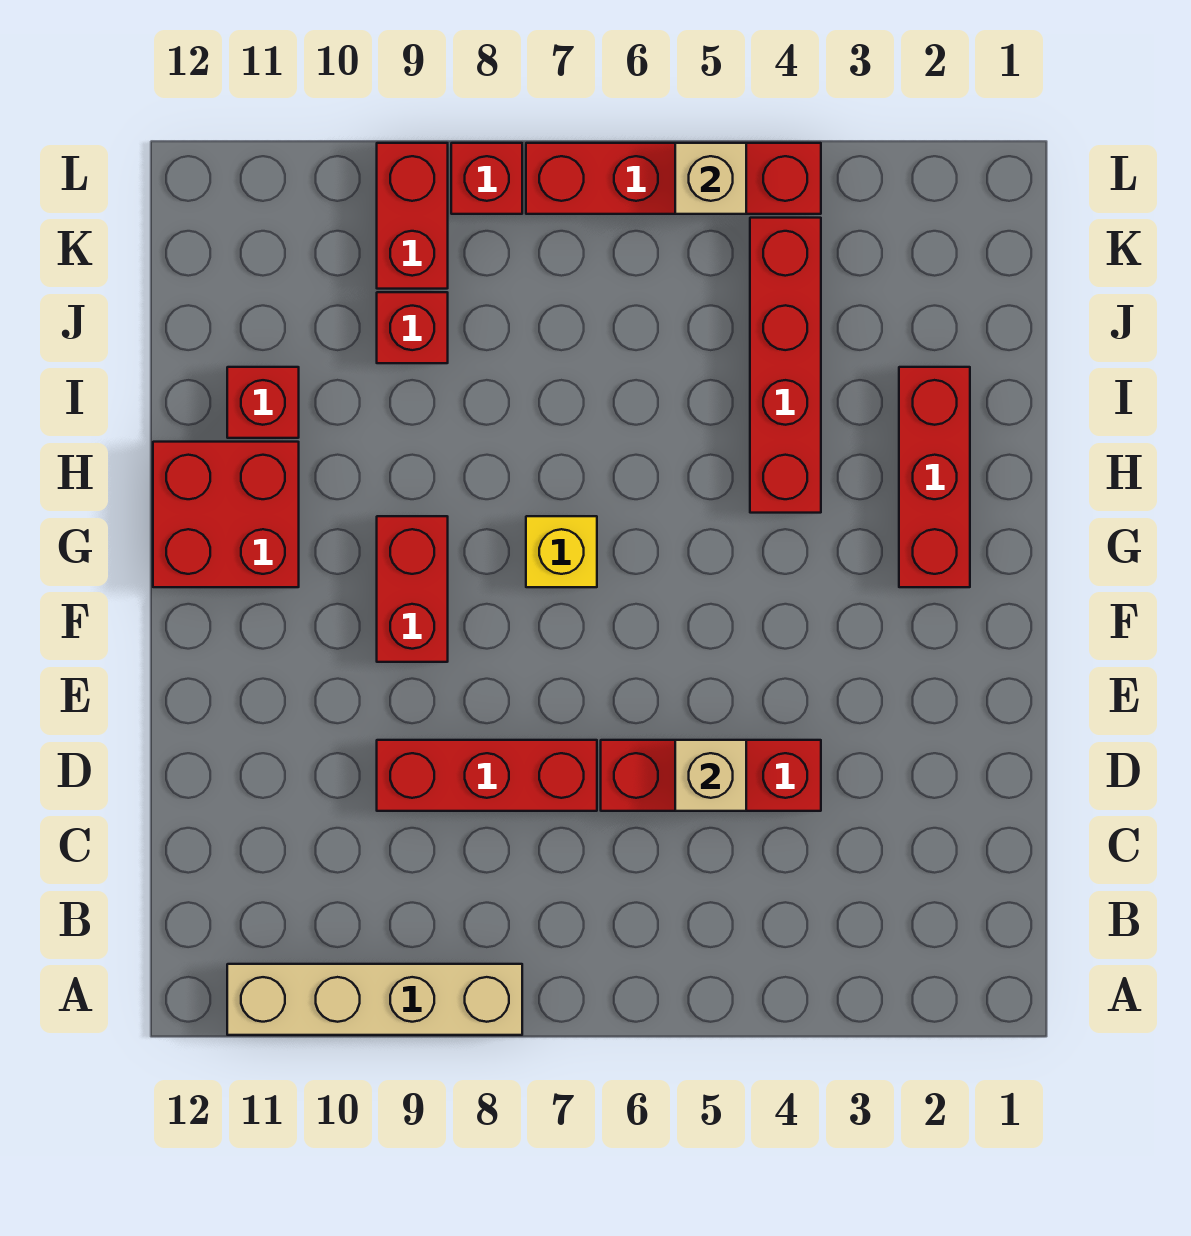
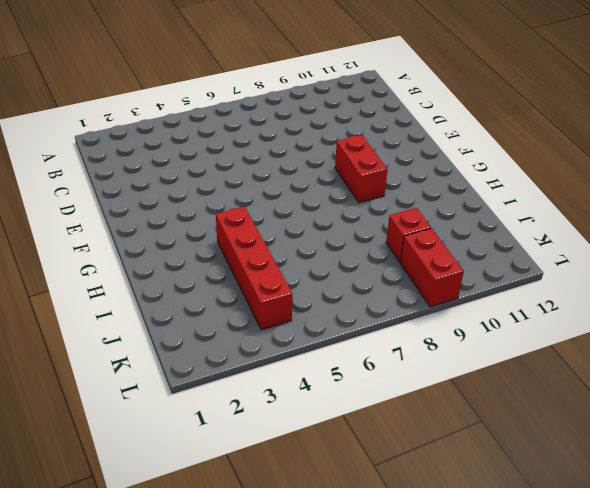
none -> tan brick A8:A11 level 1
none -> red brick D4:D6 level 1
none -> red brick D7:D9 level 1

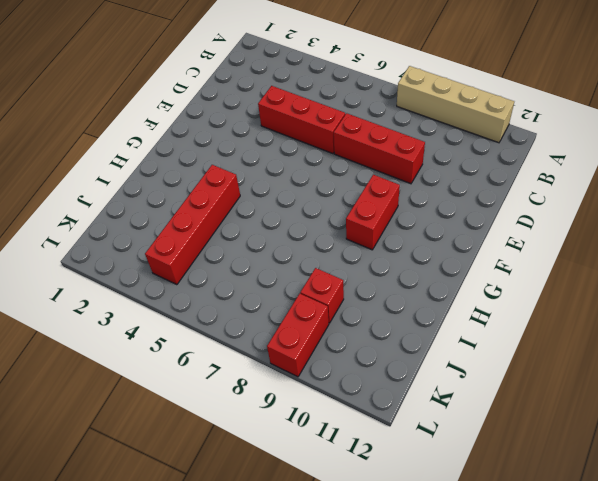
none -> red brick G2:I2 level 1
none -> yellow brick G7 level 1
none -> red brick G11:H12 level 1

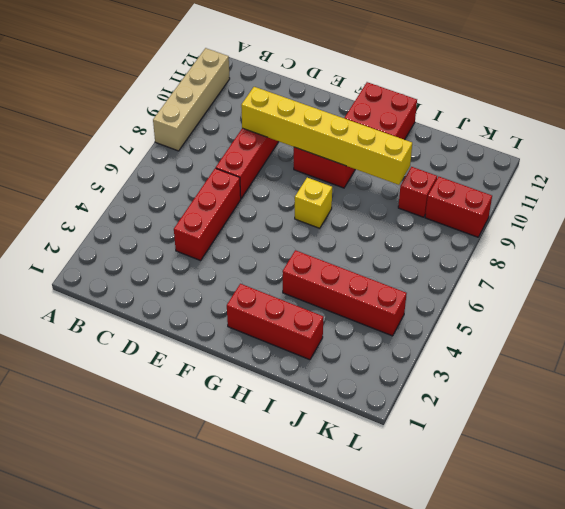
yellow brick D9:I9 level 2 -> none
none -> red brick I11 level 1
none -> red brick L4:L7 level 1
none -> red brick L8 level 1

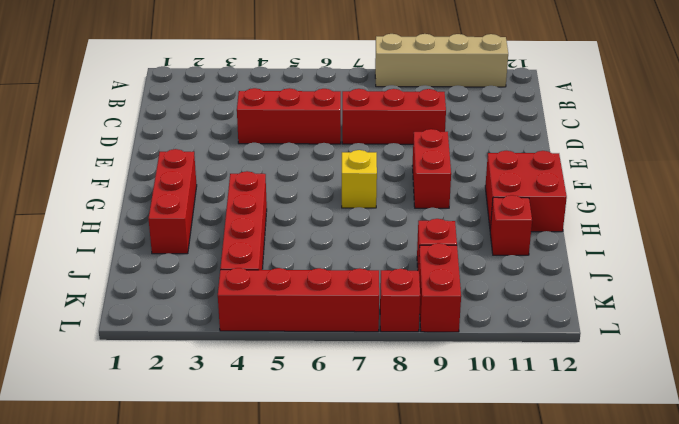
none -> tan brick D5 level 2
none -> tan brick L5 level 2

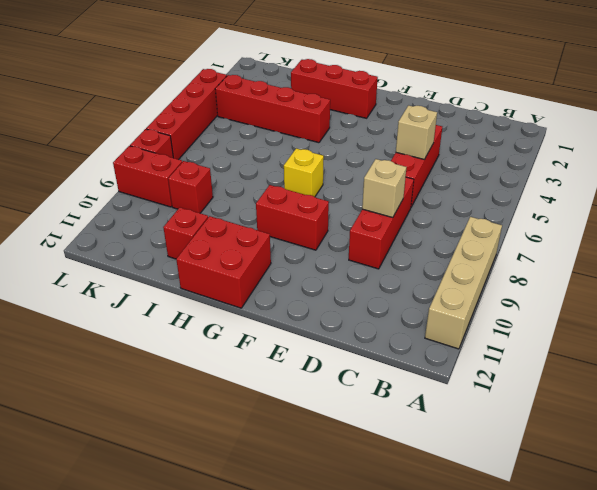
tan brick D8 level 2 -> tan brick L5 level 2

